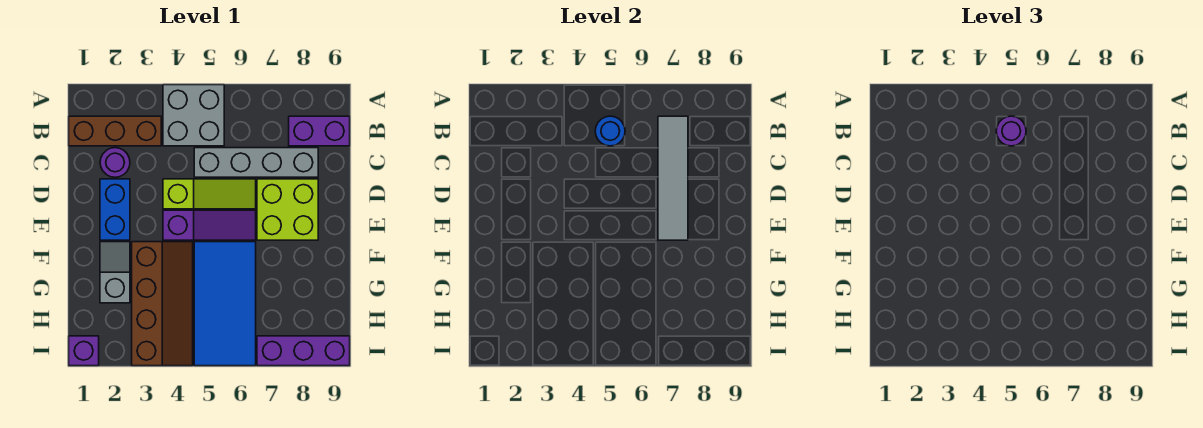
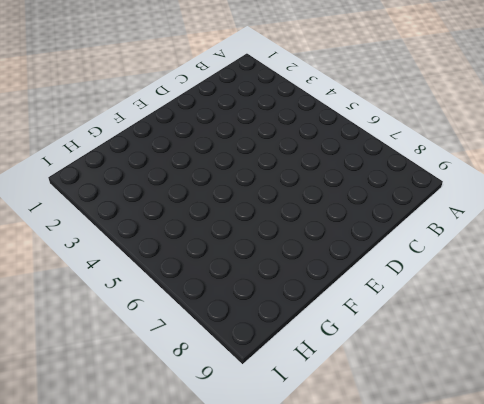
none -> grey brick A4:B5 level 1
none -> brown brick B1:B3 level 1
none -> purple brick B8:B9 level 1

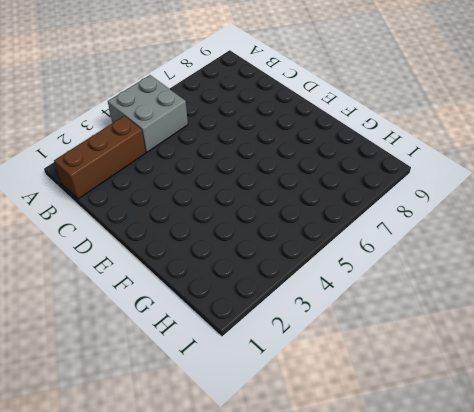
none -> purple brick B8:B9 level 1
none -> purple round brick C2 level 1
none -> grey brick C5:C8 level 1

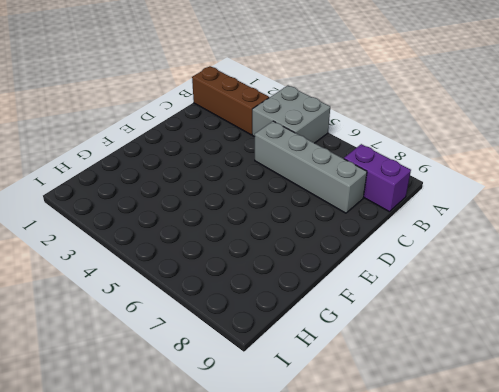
none -> purple round brick C2 level 1
none -> blue brick D2:E2 level 1
none -> lime slope D4:D6 level 1 top 4

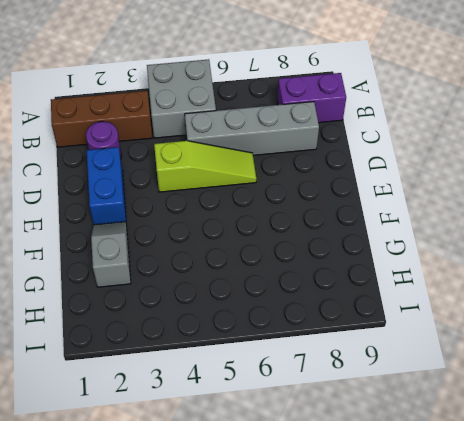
none -> lime brick D7:E8 level 1
none -> purple slope E4:E6 level 1 top 4
none -> brown slope F3:I4 level 1 top 3

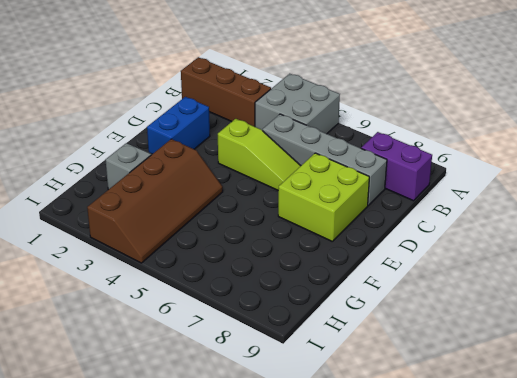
none -> purple round brick C2 level 1
none -> purple slope E4:E6 level 1 top 4
none -> blue tile F5:I6 level 1

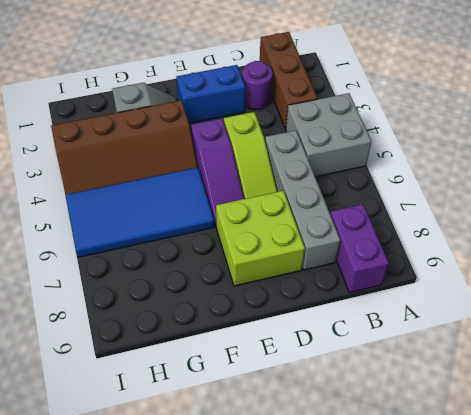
none -> purple brick I1 level 1
none -> purple brick I7:I9 level 1
none -> blue round brick B5 level 2

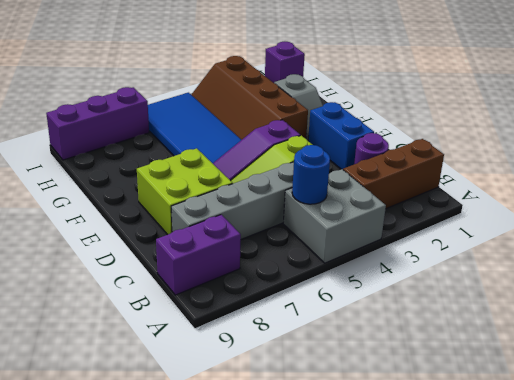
none -> grey tile B7:E7 level 2
none -> purple round brick B5 level 3

